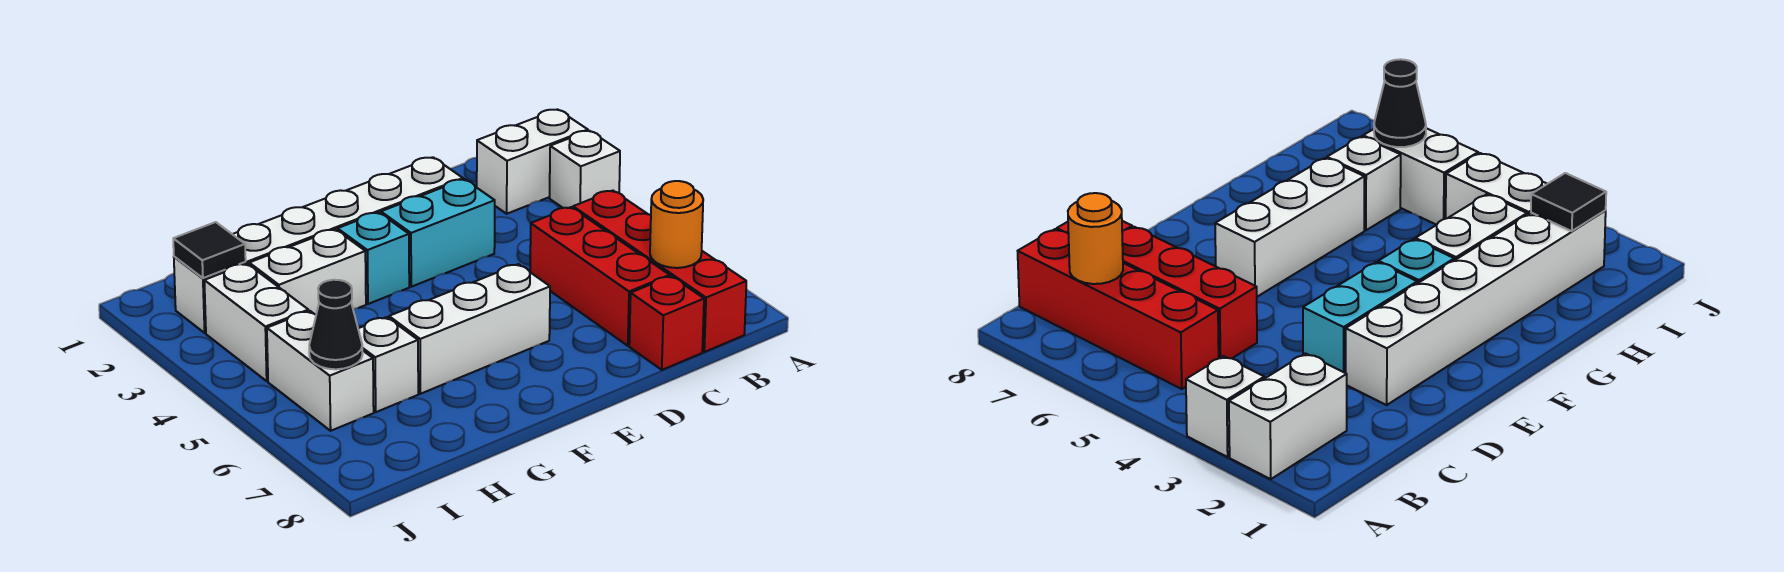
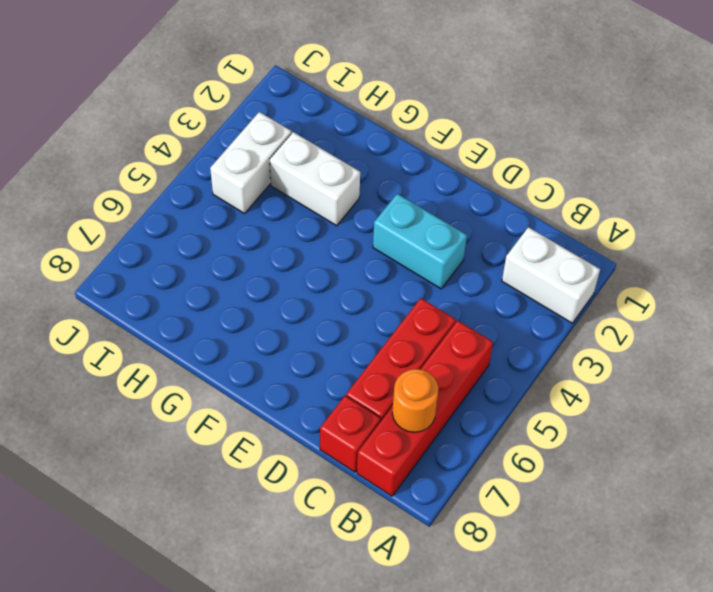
none -> white brick A3 level 1
none -> white brick D2:I2 level 1
none -> white brick E6:G6 level 1

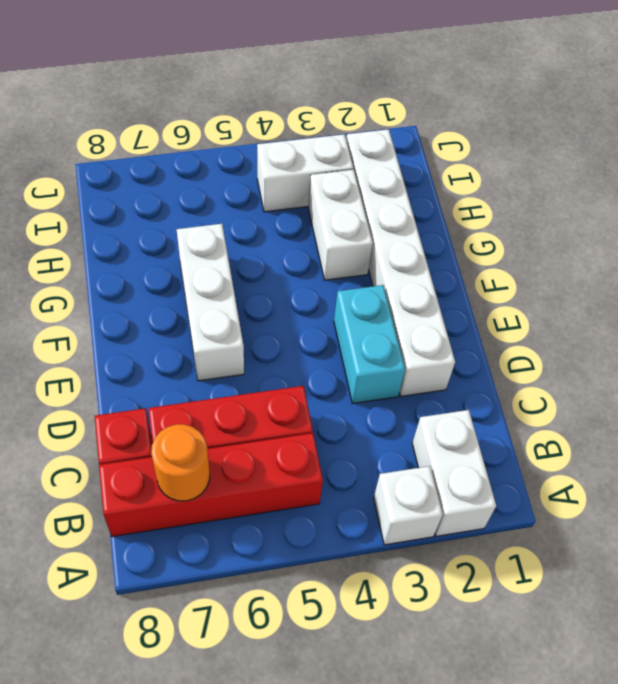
none -> cyan brick F3 level 1
none -> white brick H6 level 1
none -> white brick I5:I6 level 1

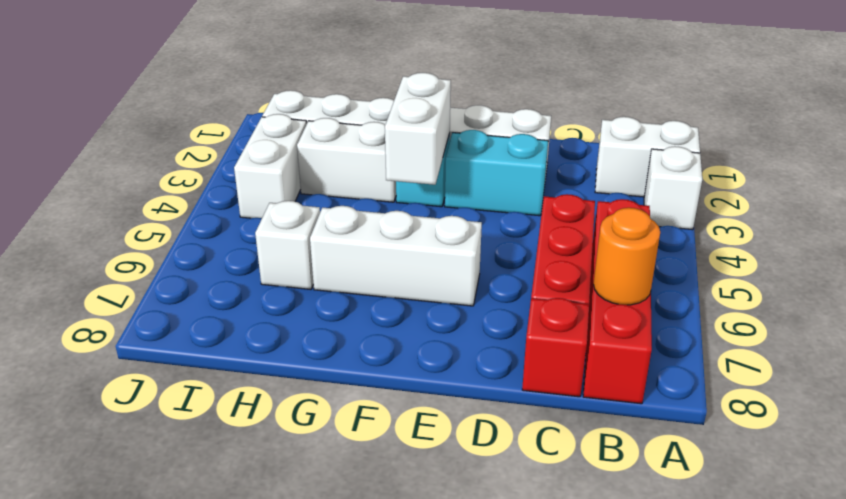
white brick F3:F4 level 2 -> white brick I5:I6 level 1
none -> black tile I2 level 2
none -> black cone I6 level 2

